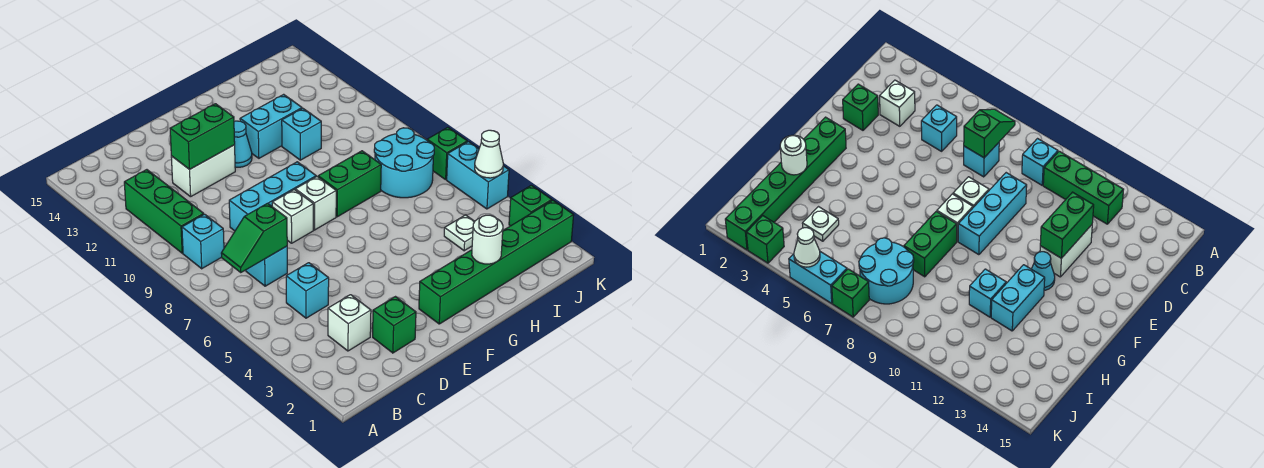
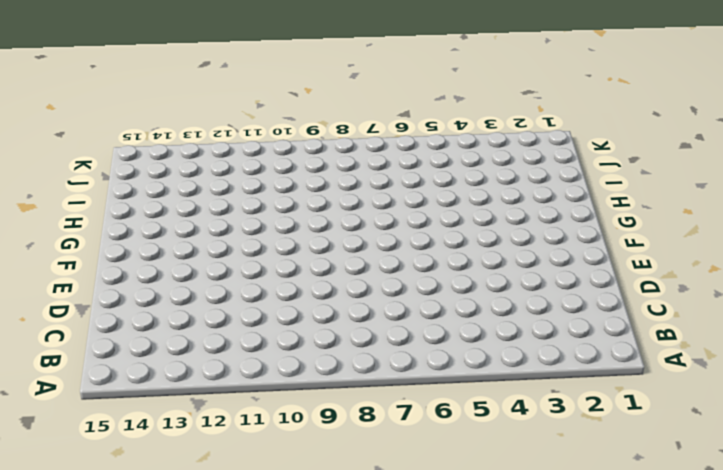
none -> cyan brick B9 level 1
none -> green brick B10:B12 level 1
none -> white brick C3 level 1

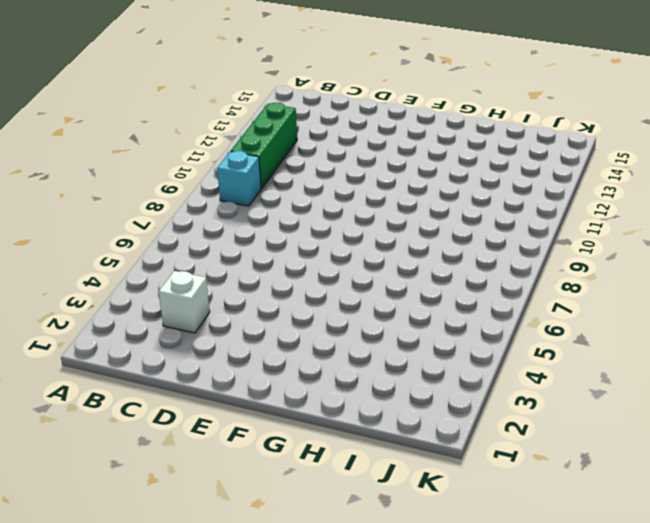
none -> cyan brick C5 level 1
none -> cyan brick C7 level 1
none -> green brick D2 level 1

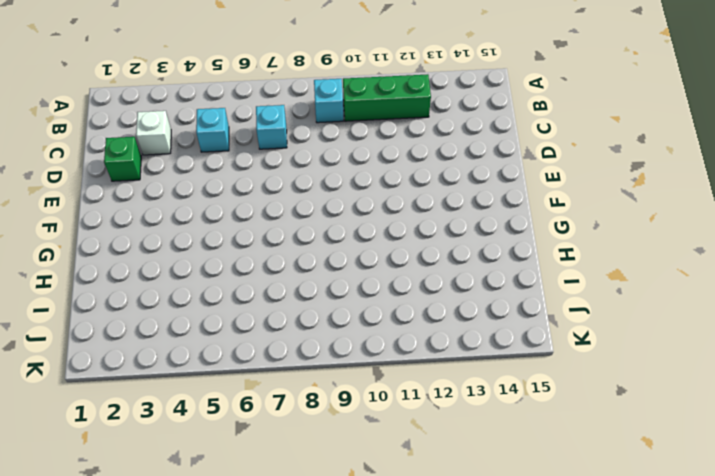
none -> cyan brick D9:F9 level 1
none -> white brick D12:E12 level 1
none -> white brick E8 level 1

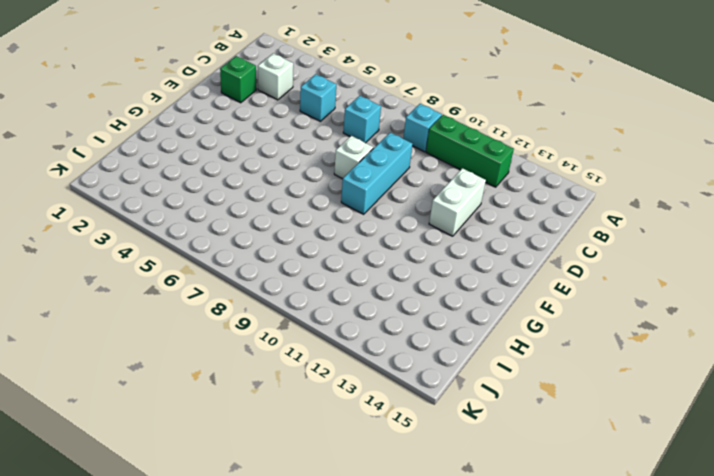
none -> green brick F2:K2 level 1
none -> white brick F8 level 1
none -> cyan cone F12 level 1

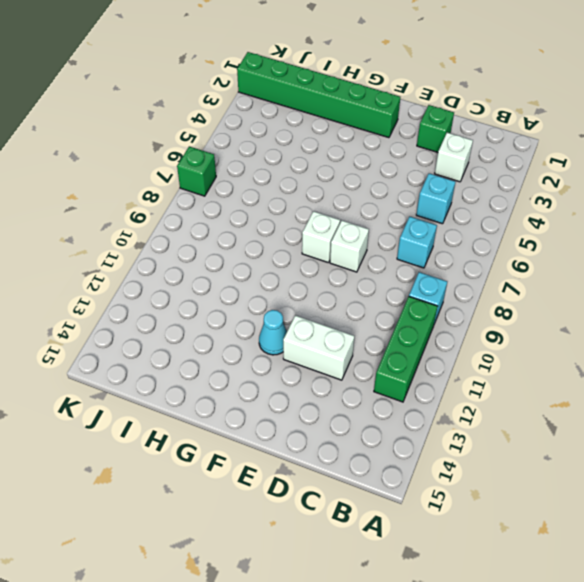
none -> cyan brick D9:F9 level 1
none -> green brick G8:H8 level 1
none -> cyan brick G12:H12 level 1

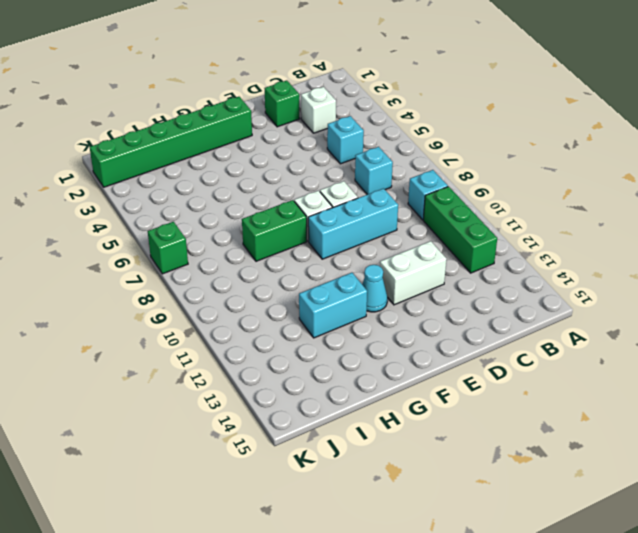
none -> cyan brick H11 level 1
none -> white plate I4 level 1
none -> cyan round brick I7:J8 level 1

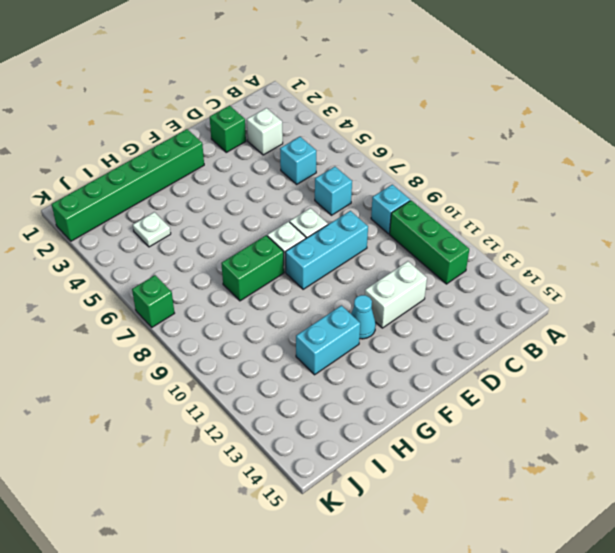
none -> cyan brick H11 level 1
none -> cyan round brick I7:J8 level 1
none -> green brick K3 level 1

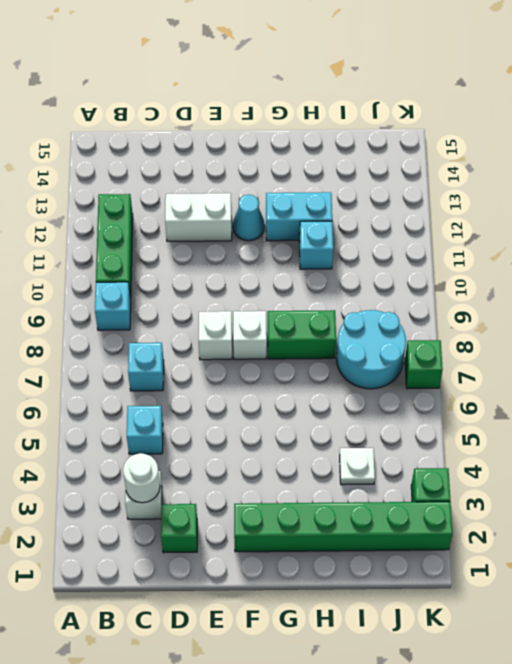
white round brick C3 level 2 -> white round brick H2 level 2
none -> cyan brick D9:F9 level 1
none -> cyan brick K5:K6 level 1
none -> green slope B7:C7 level 2 top C

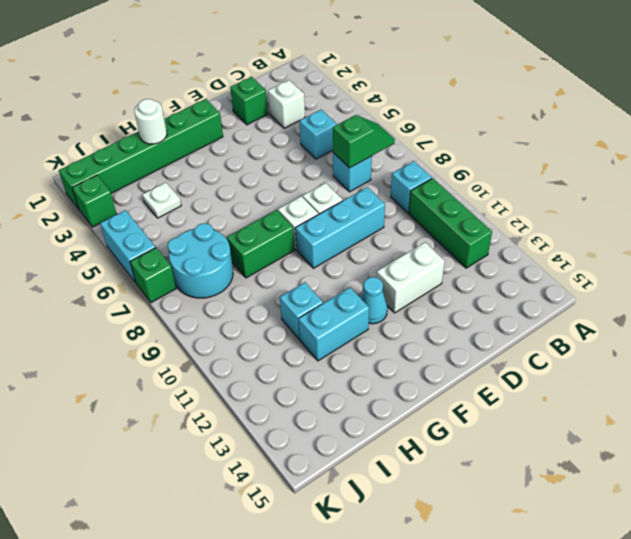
none -> green brick D12:E12 level 2
none -> white cone K5 level 2

